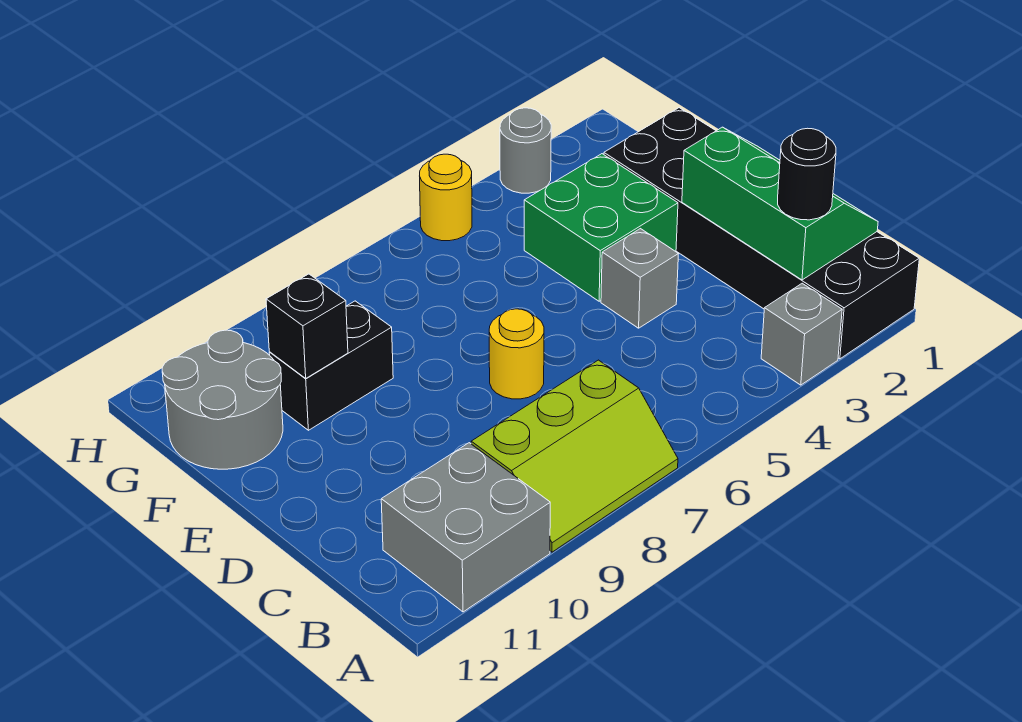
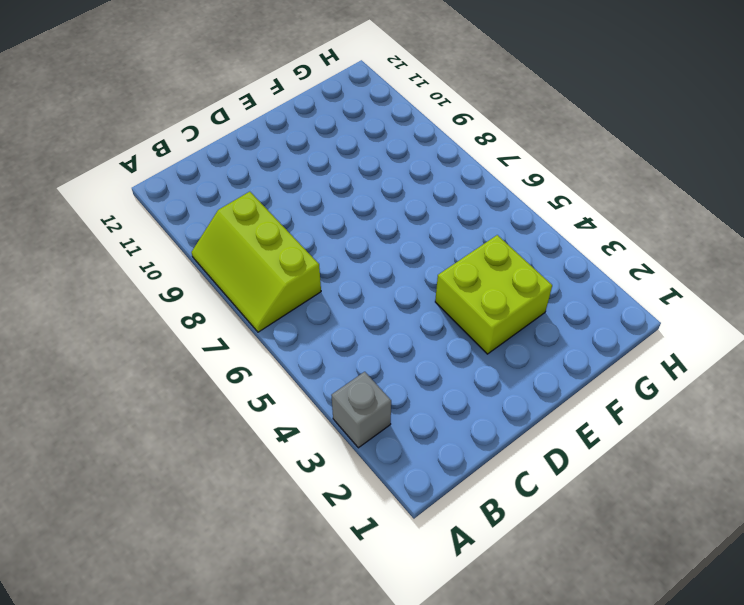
lime brick E3:F4 level 1 -> green brick E3:F4 level 1
none -> black brick A1:F2 level 1
none -> grey brick A10:B11 level 1
none -> grey brick D4 level 1

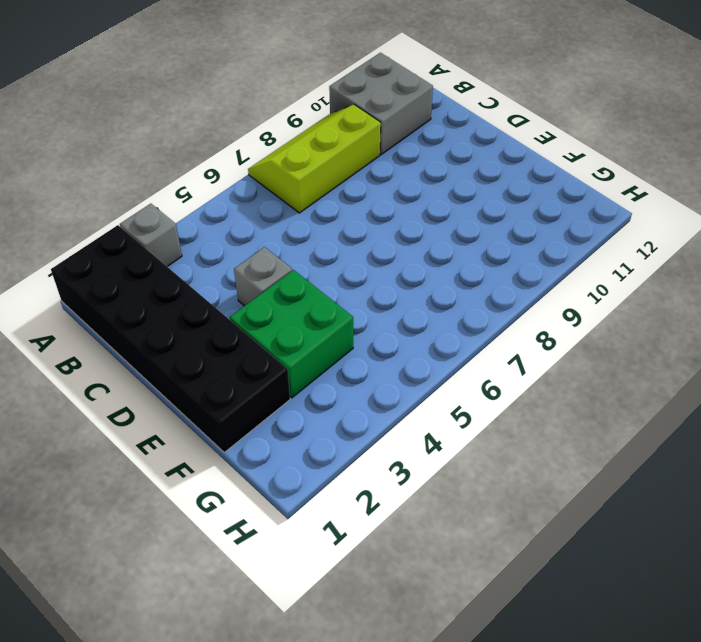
none -> yellow round brick D7 level 1
none -> black brick F9:F10 level 1
none -> grey round brick F11:G12 level 1

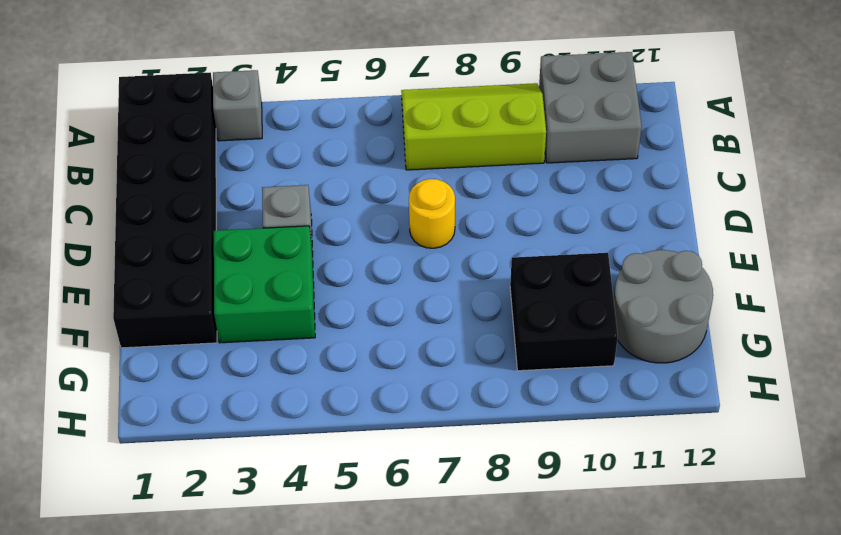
black brick F9:G10 level 1 -> black brick F9:F10 level 1
none -> grey round brick H3 level 1
none -> yellow round brick H5 level 1
none -> green slope B1:D2 level 2 top 2

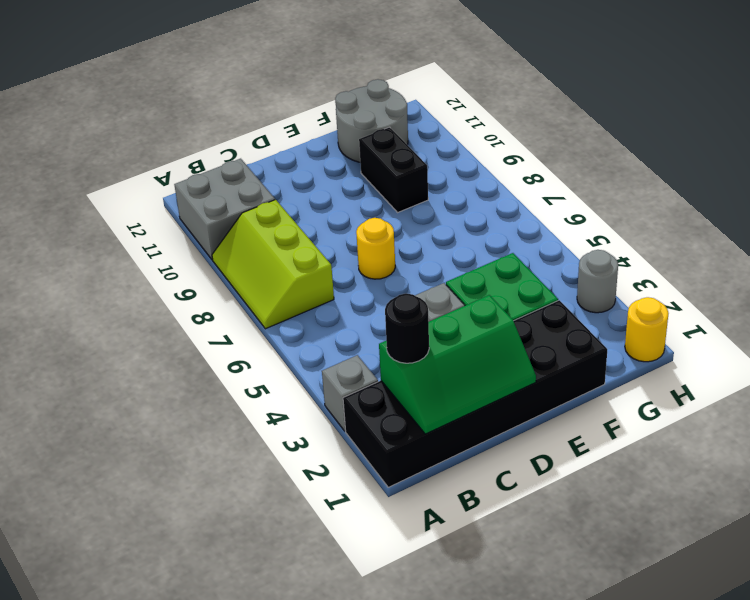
yellow round brick H1 level 1 -> yellow round brick H5 level 1
none -> black brick F10 level 2

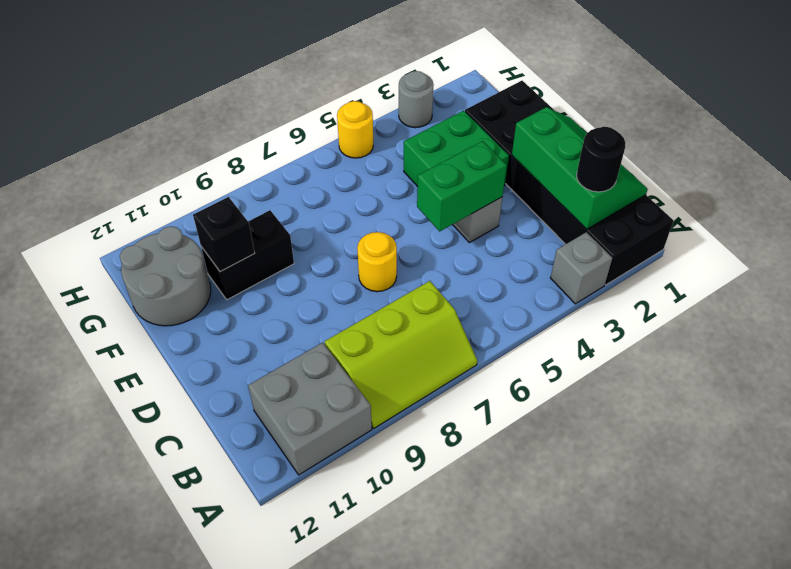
green brick D4:D5 level 2 -> none

